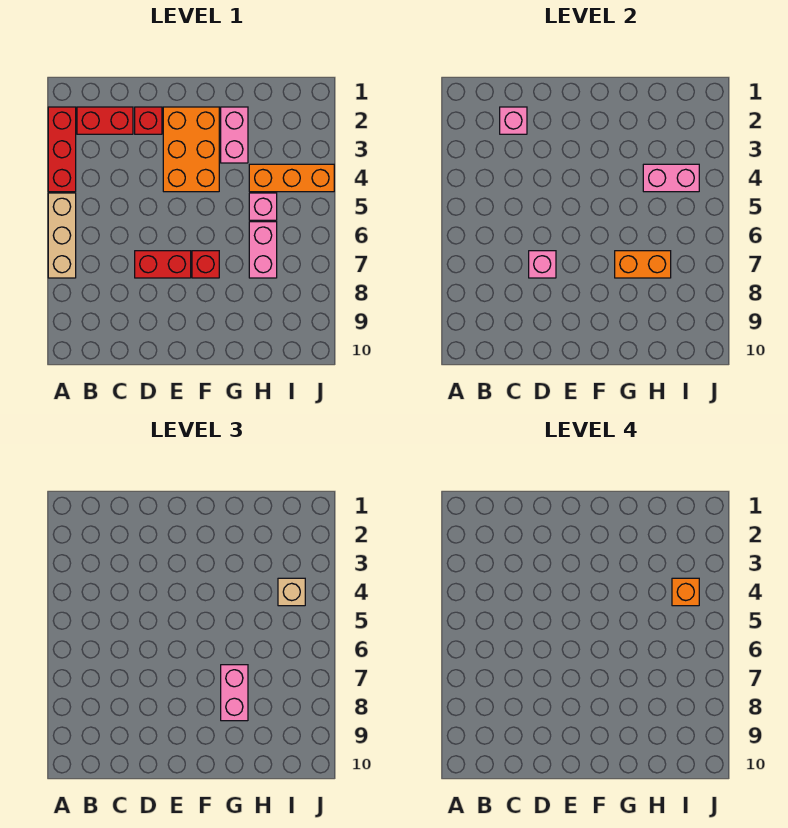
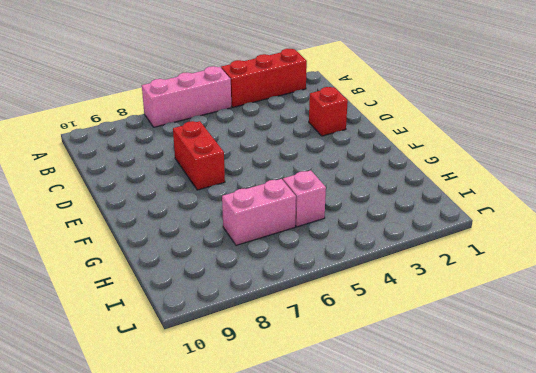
pink brick A5:A7 level 1 -> tan brick A5:A7 level 1
none -> red brick B2:C2 level 1
none -> orange brick E2:F4 level 1
none -> red brick F7 level 1

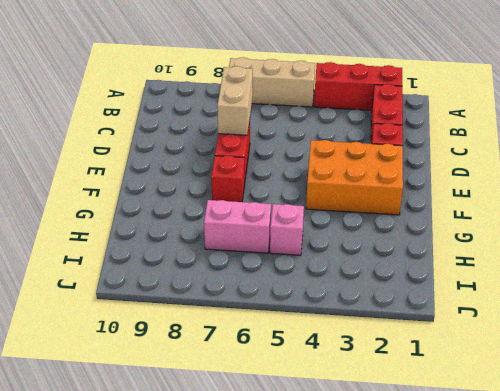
tan brick C7:D7 level 2 -> pink brick D7 level 2
none -> pink brick G2:G3 level 1
none -> orange brick H4:J4 level 1
none -> pink brick C2 level 2

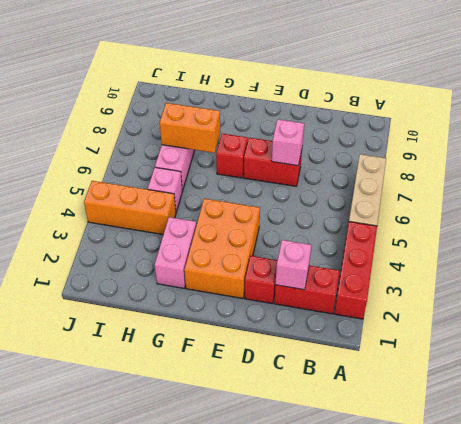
none -> pink brick H4:I4 level 2
none -> pink brick G7:G8 level 3
none -> tan brick I4 level 3

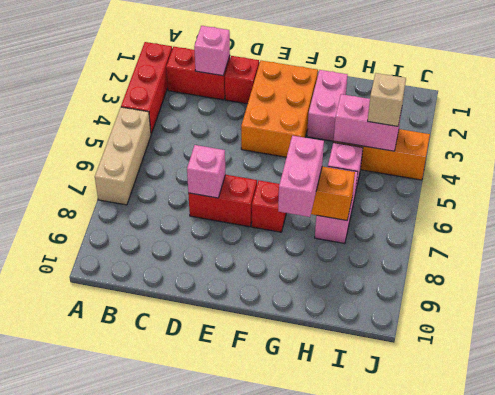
none -> orange brick I4 level 4

